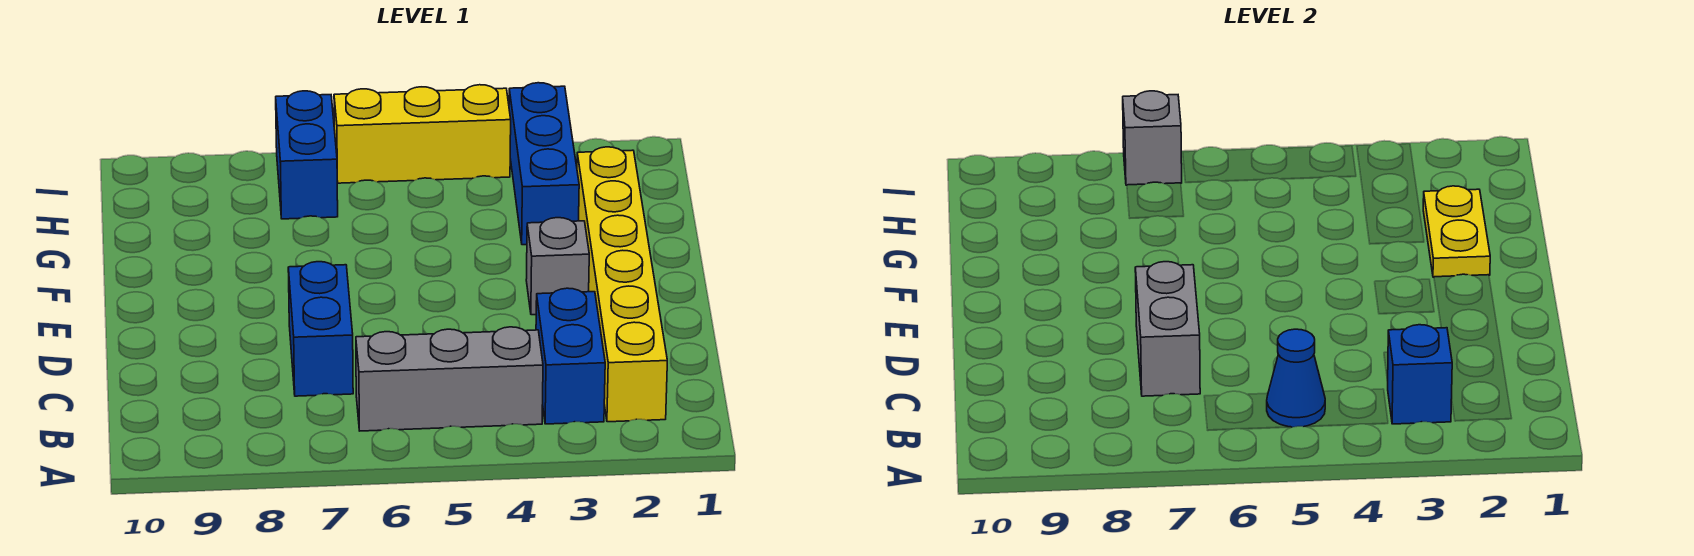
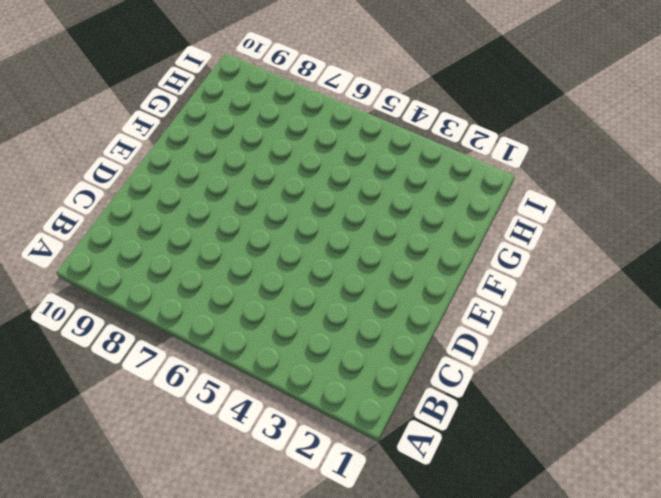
none -> yellow brick B2:G2 level 1
none -> blue brick B3:C3 level 1
none -> grey brick B4:B6 level 1

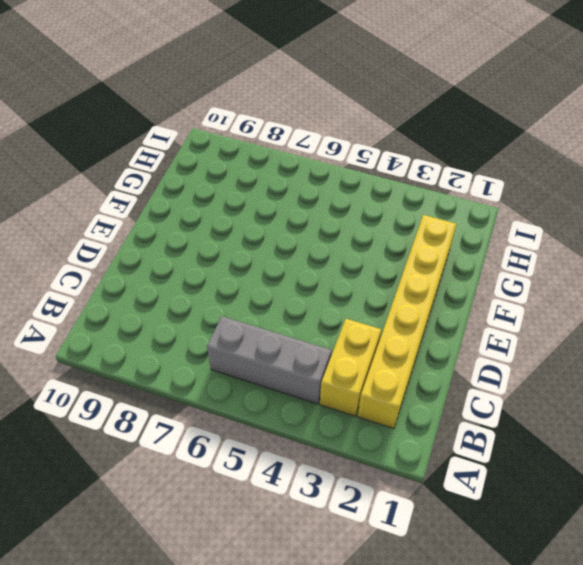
yellow brick B3:C3 level 1 -> blue brick B3:C3 level 1
none -> blue brick C7:D7 level 1
none -> grey brick E3 level 1
none -> blue brick G3:I3 level 1

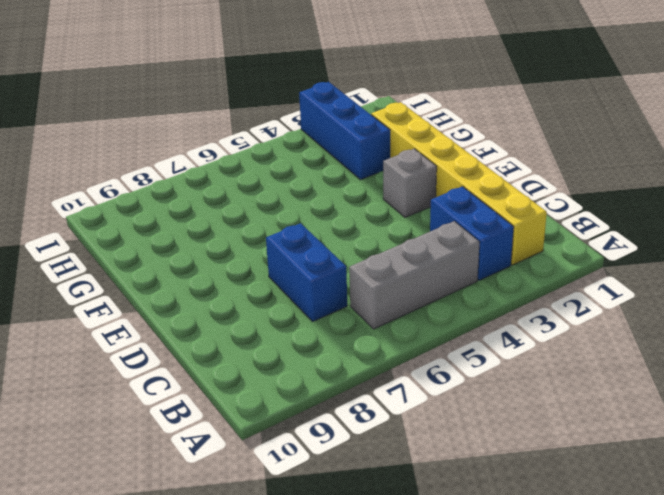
none -> blue brick H7:I7 level 1
none -> yellow brick I4:I6 level 1
none -> blue brick B3 level 2

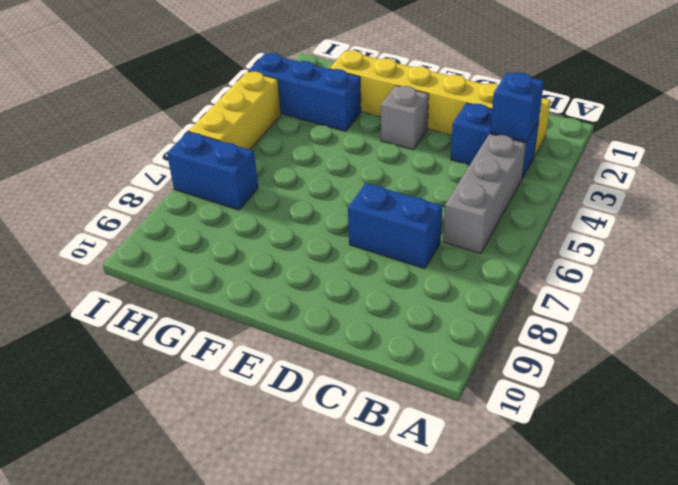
none -> blue cone B5 level 2
none -> grey brick C7:D7 level 2
none -> yellow plate F2:G2 level 2

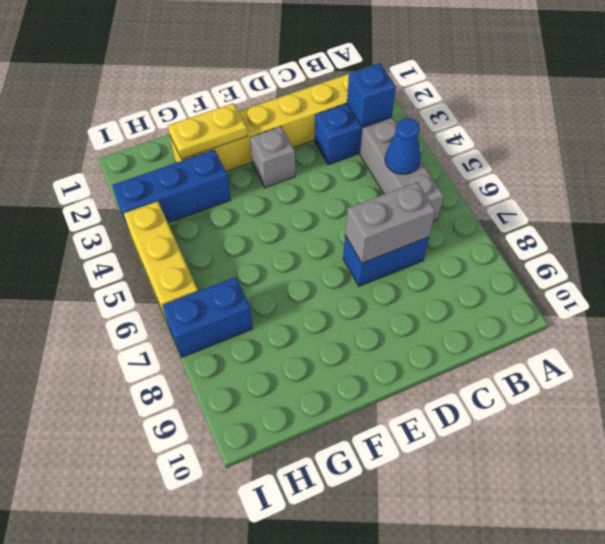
none -> grey brick I7 level 2

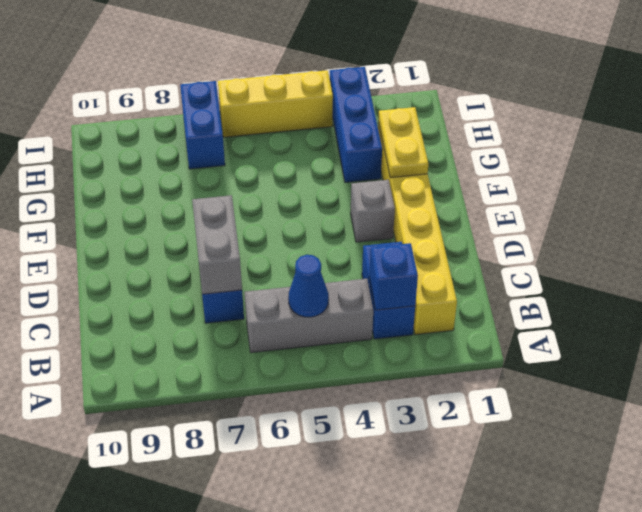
none -> grey brick I7 level 2

